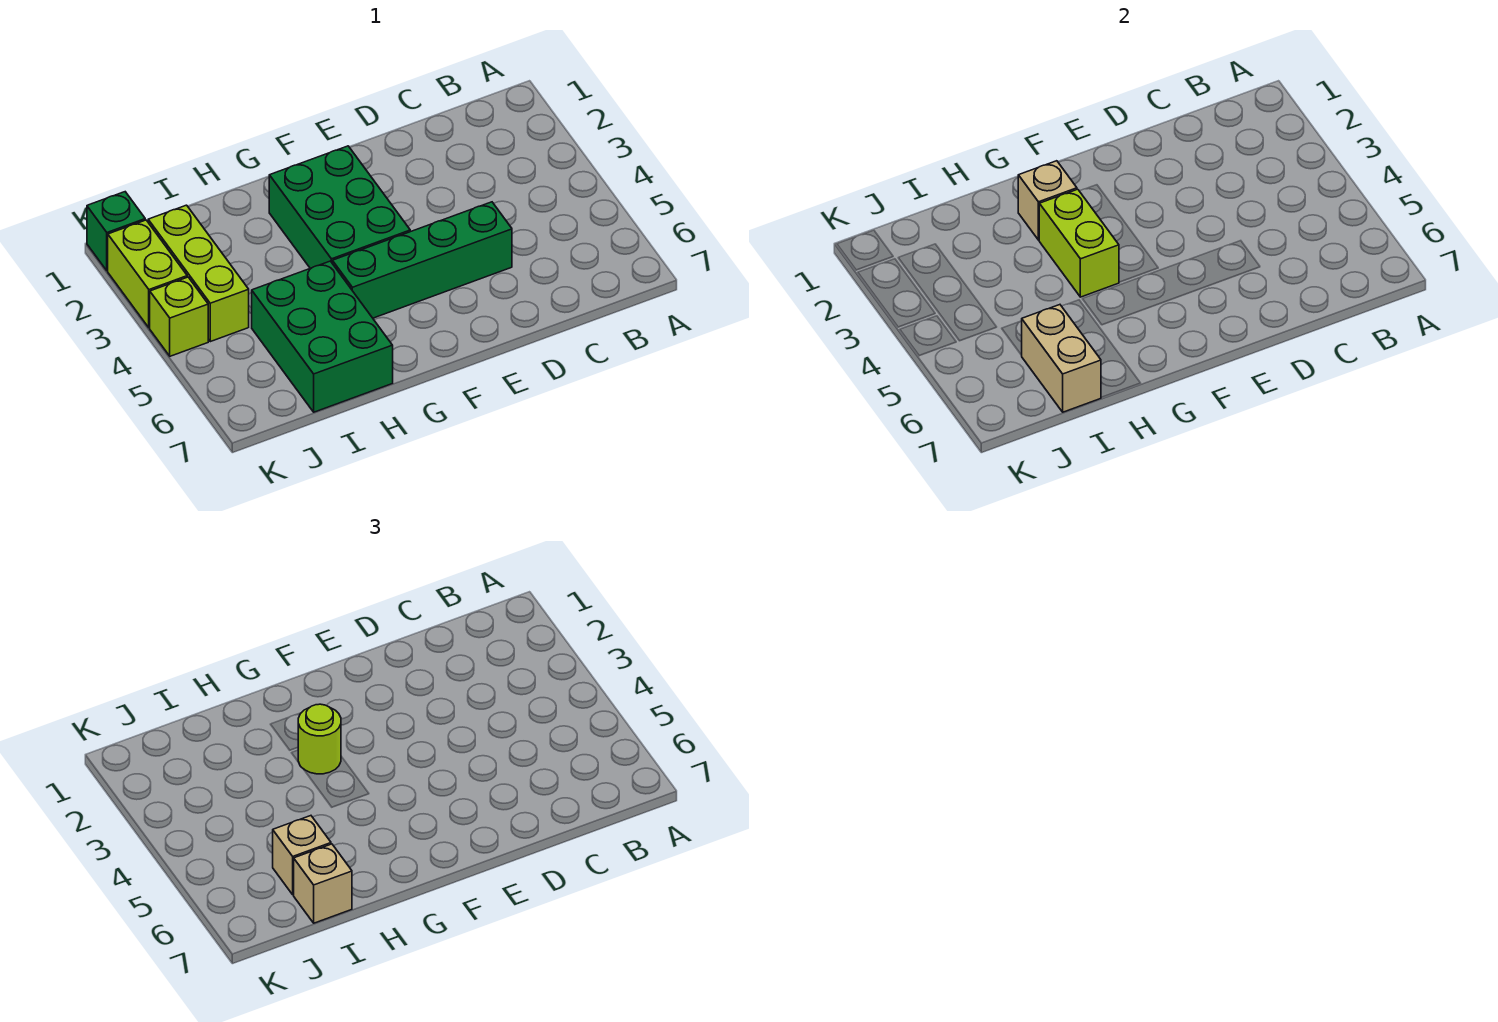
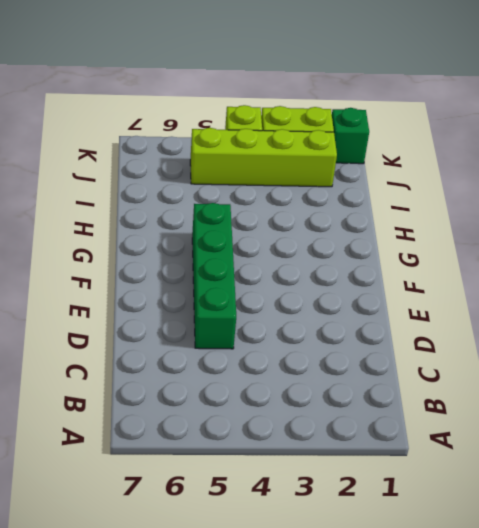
lime brick J2:J5 level 1 -> lime brick J2:J4 level 1
none -> green brick F2:G4 level 1
none -> green brick H5:I7 level 1
none -> tan brick G2 level 2

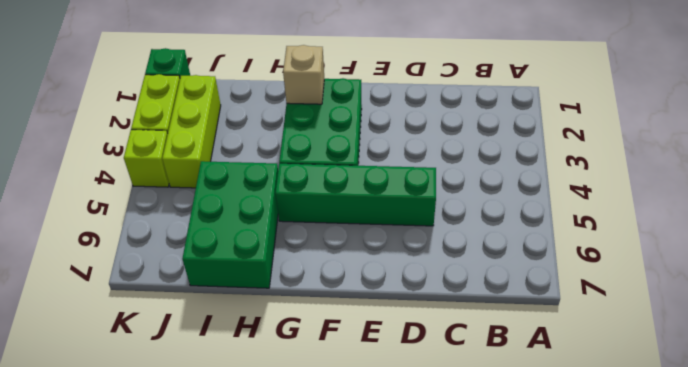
none -> lime brick G3:G4 level 2
none -> tan brick I6:I7 level 2
none -> lime round brick G3 level 3

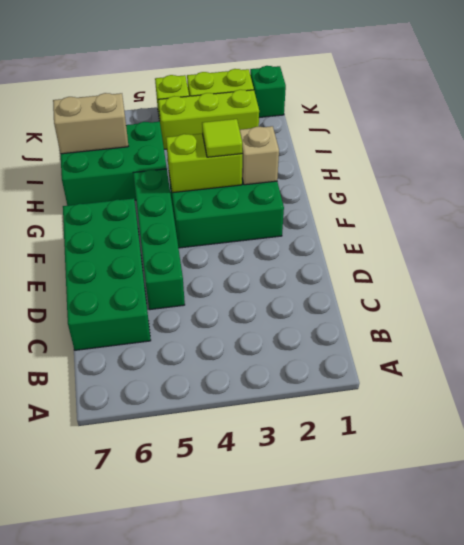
green brick C6:F7 level 1 -> none
lime tile G3 level 3 -> lime round brick G3 level 3
none -> tan brick I6 level 3
none -> tan brick I7 level 3

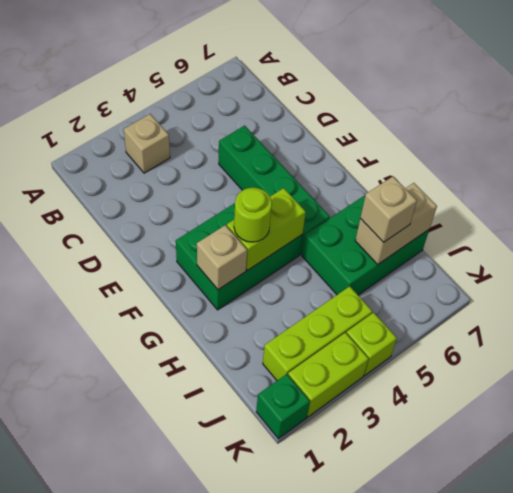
tan brick B3 level 1 -> tan brick I7 level 3

